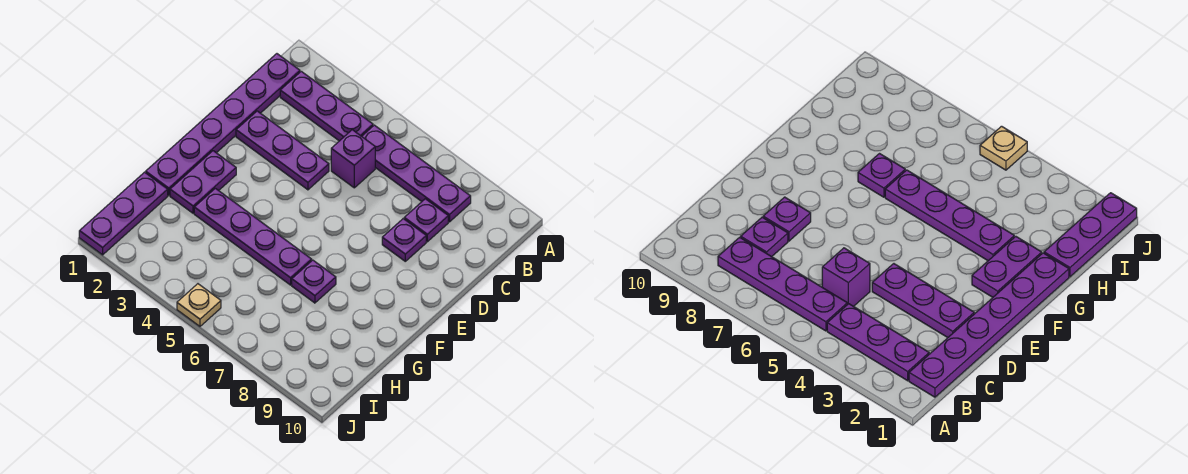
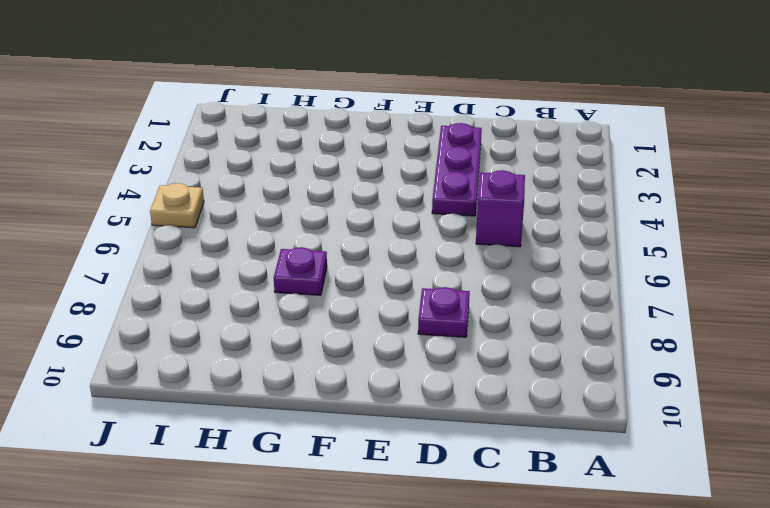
none -> purple plate B1:G1 level 1
none -> purple plate B2:B4 level 1
none -> purple plate B5:B8 level 1

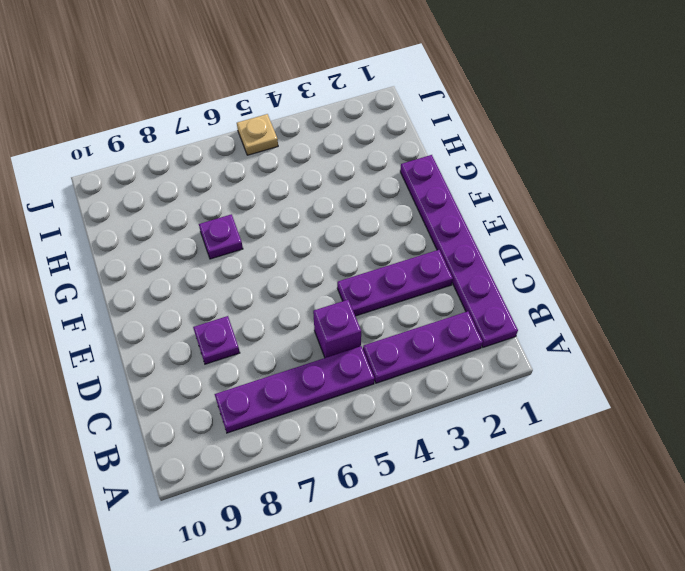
none -> purple plate C8 level 1
none -> purple plate F2:G2 level 1
none -> purple plate G3:G6 level 1

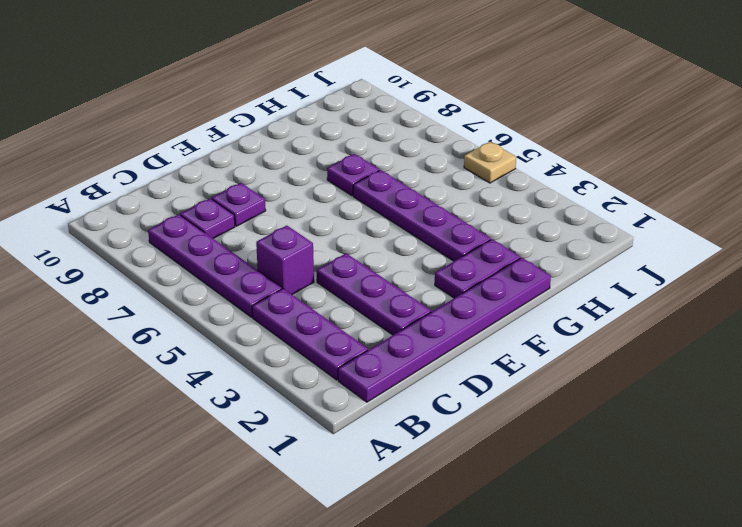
none -> purple plate H1:J1 level 1

